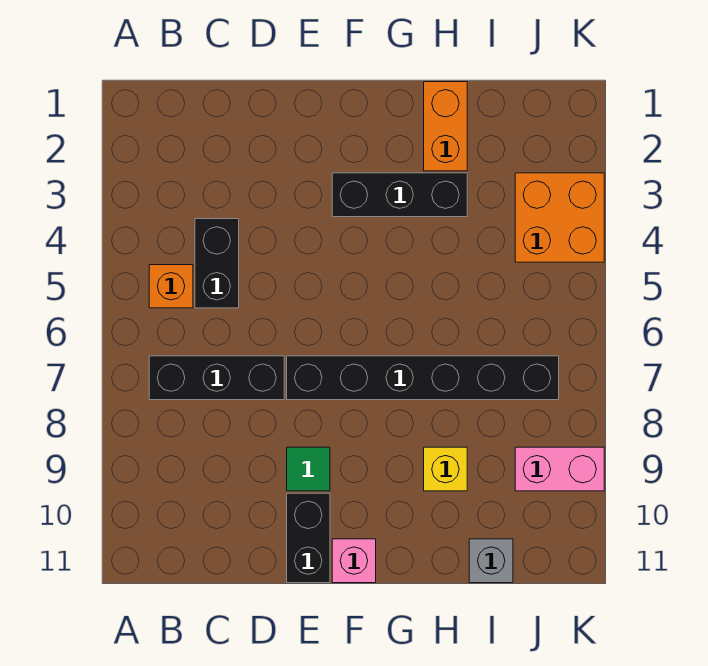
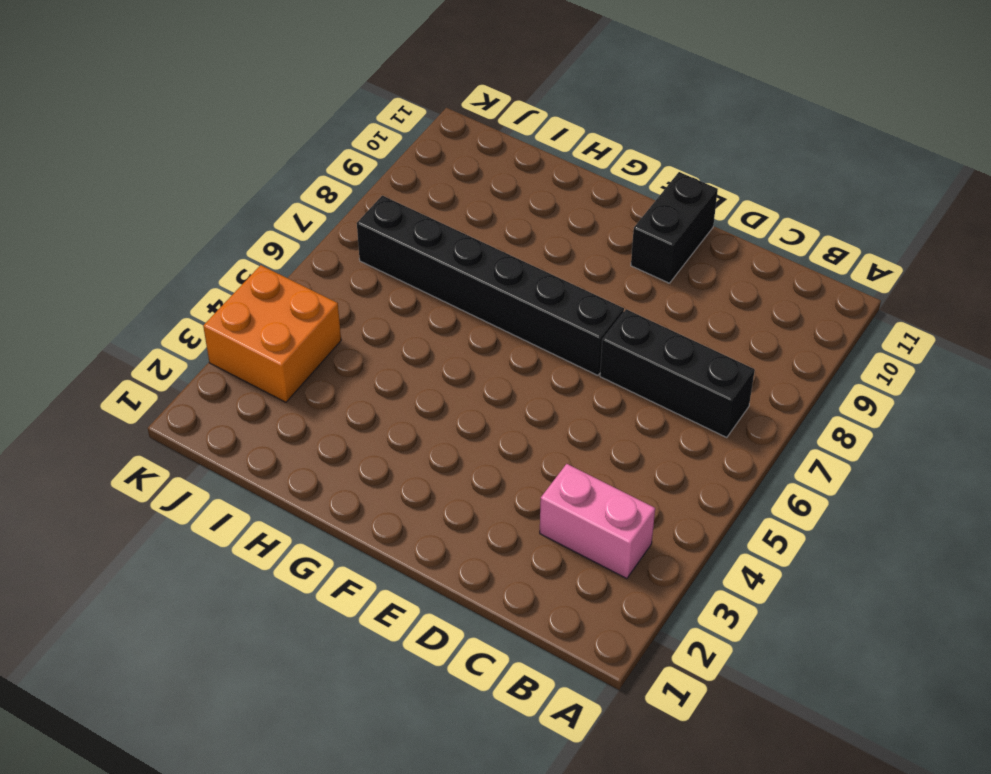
pink brick B3:C3 level 1 -> pink brick J9:K9 level 1
none -> orange brick B5 level 1
none -> black brick C4:C5 level 1
none -> green tile E9 level 1

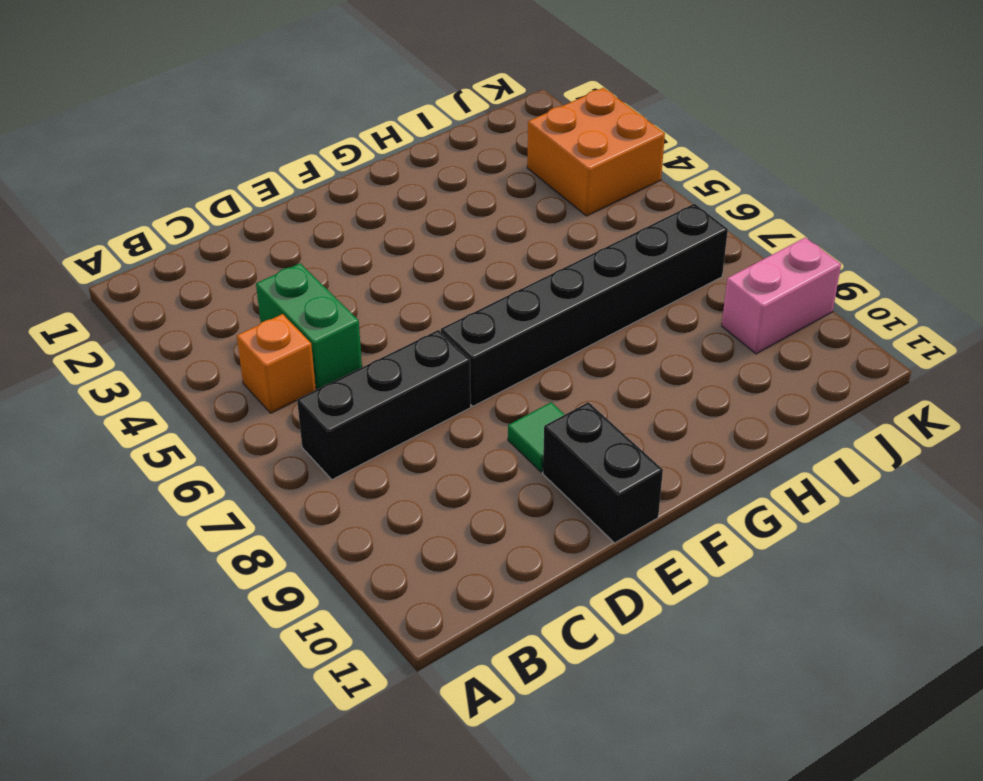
green brick C4:C5 level 1 -> black brick C4:C5 level 1
none -> black brick F3:H3 level 1
none -> pink brick F11 level 1
none -> orange brick H1:H2 level 1

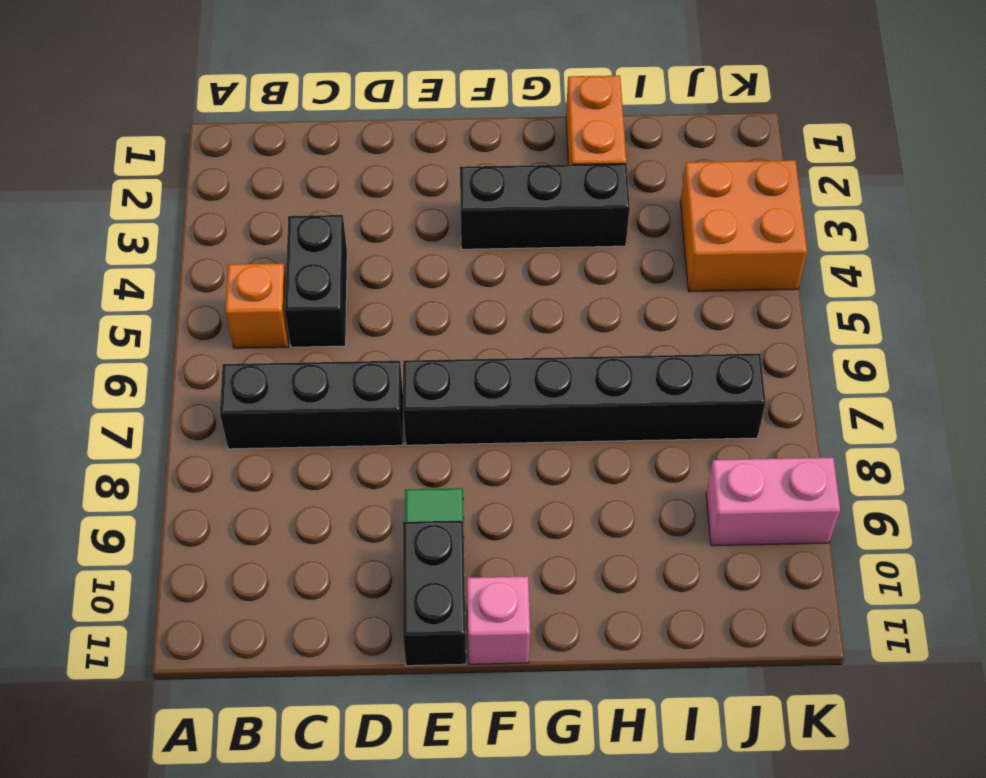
none -> yellow brick H9 level 1
none -> grey brick I11 level 1

